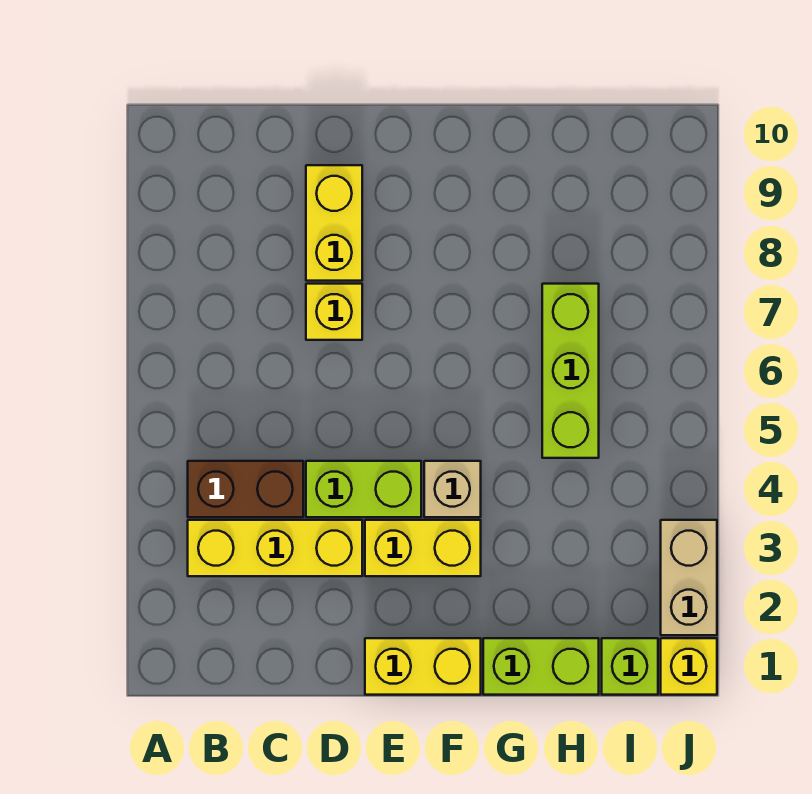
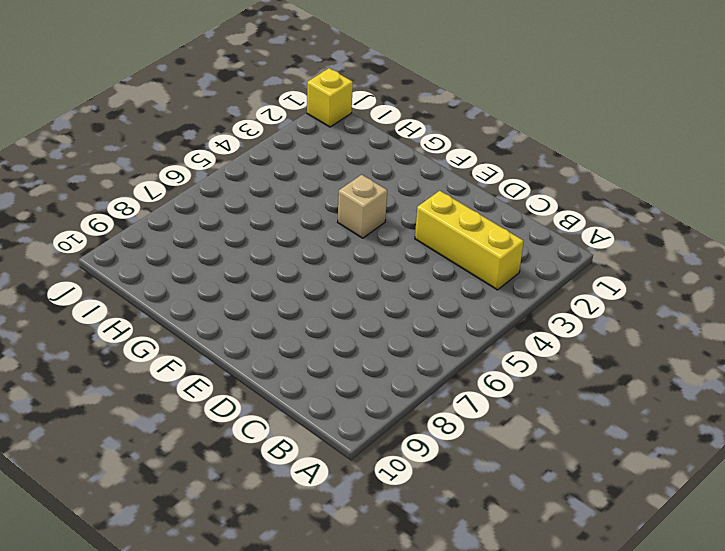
none -> brown brick B4:C4 level 1
none -> lime brick D4:E4 level 1
none -> yellow brick D7 level 1

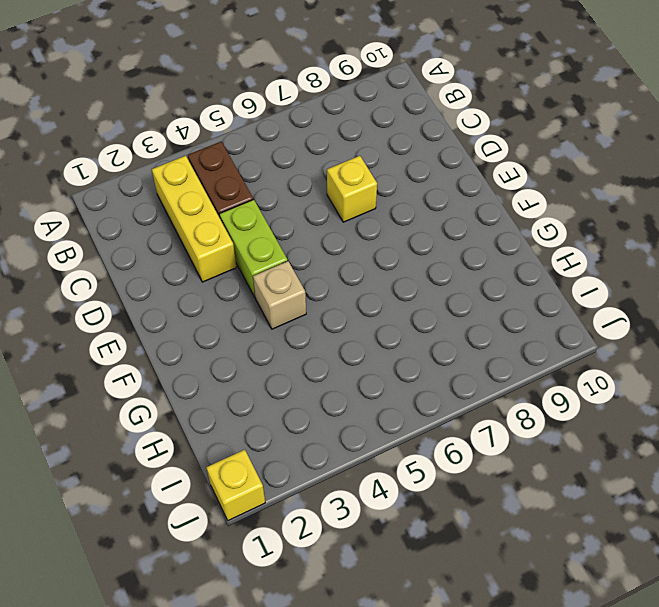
none -> yellow brick D8:D9 level 1
none -> yellow brick E1:F1 level 1
none -> yellow brick E3:F3 level 1

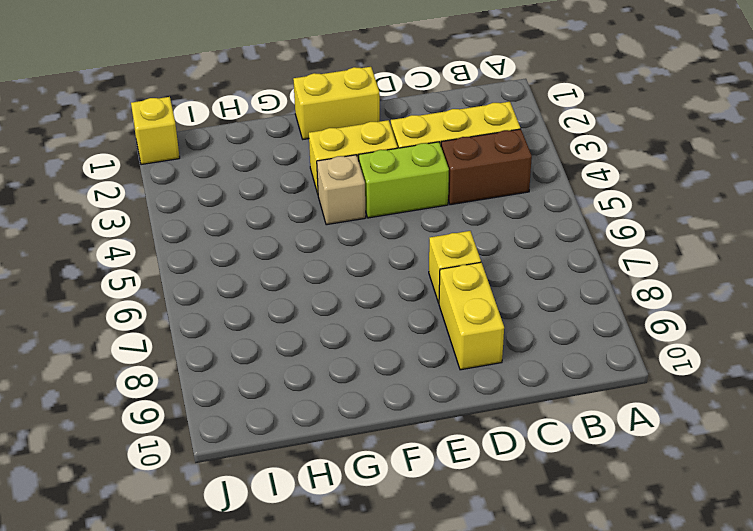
none -> lime brick G1:H1 level 1
none -> lime brick H5:H7 level 1
none -> lime brick I1 level 1

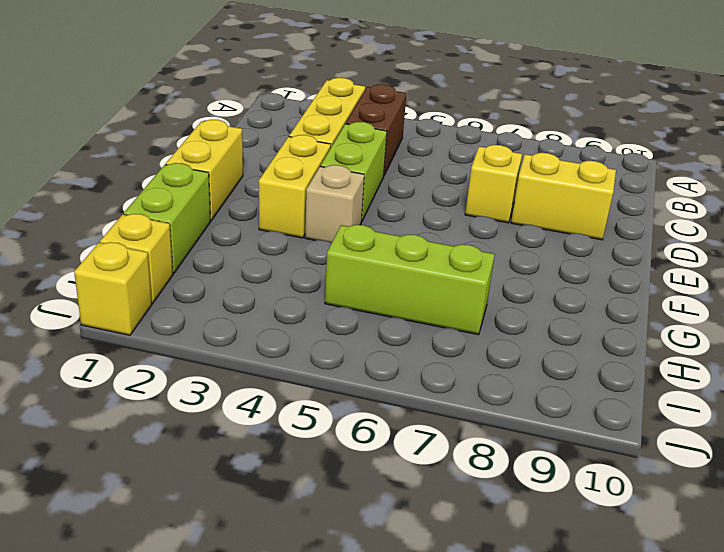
yellow brick I1 level 1 -> lime brick I1 level 1
none -> tan brick J2:J3 level 1

